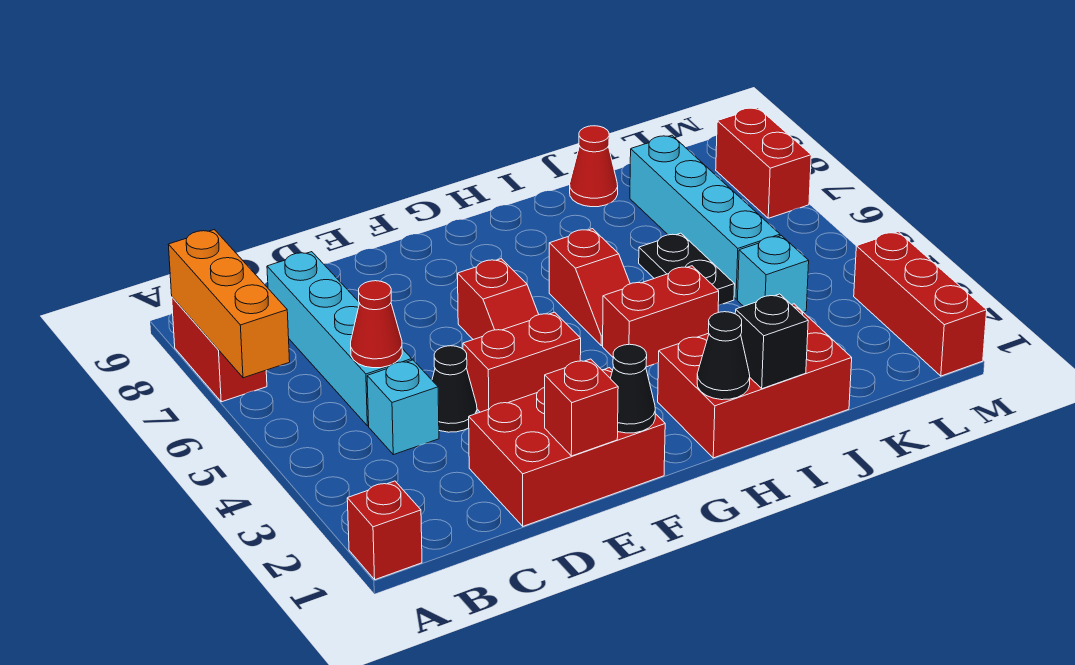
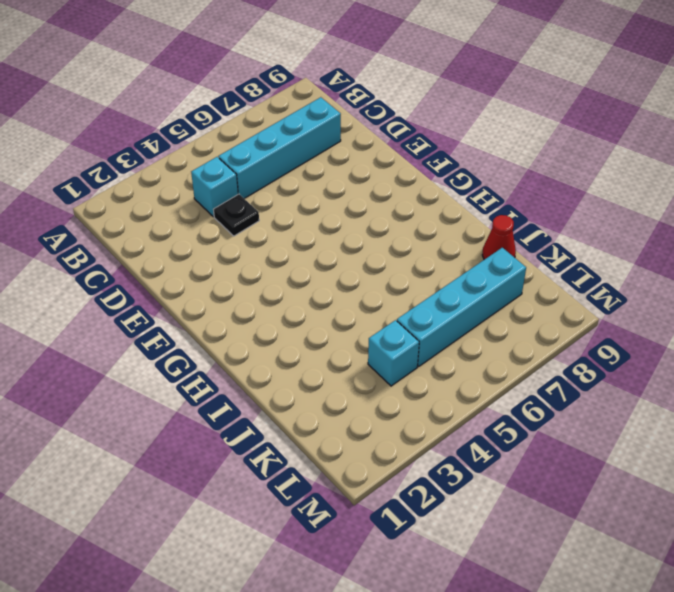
black plate D4 level 1 -> black cone D4 level 1
none -> red brick A1 level 1
none -> red brick A7:A8 level 1
none -> red brick D1:F2 level 1

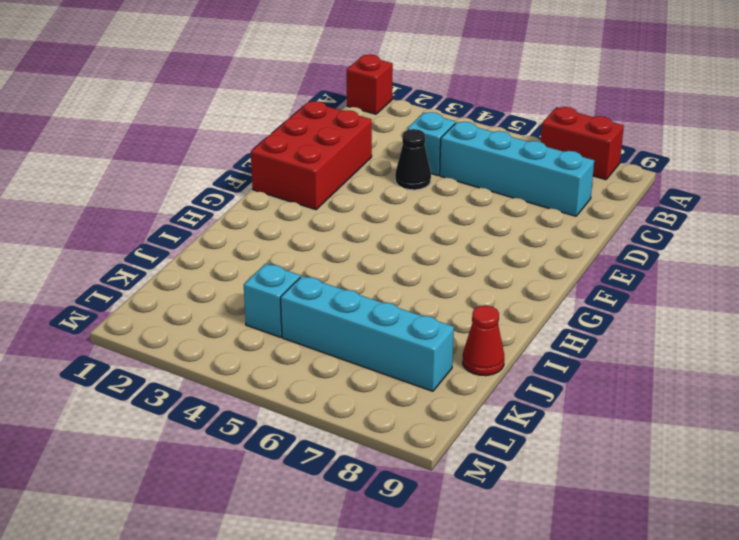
none -> red brick E4:F4 level 1
none -> red slope F5:F6 level 1 top 6
none -> red brick H1:J2 level 1

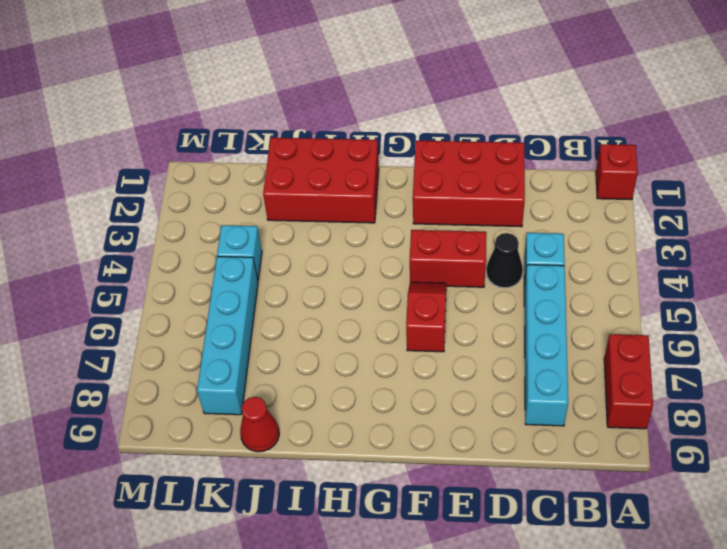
none -> red brick H4:I4 level 1
none -> red slope H5:H6 level 1 top 6
none -> black plate J5:J6 level 1

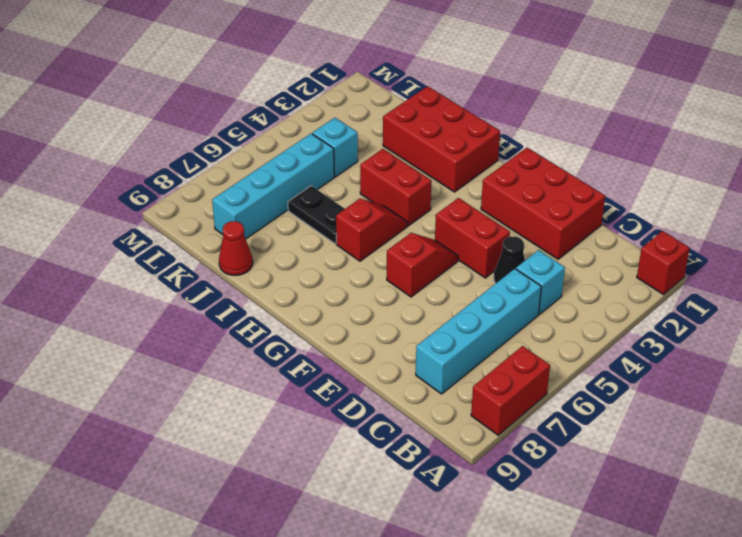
black plate I6:J6 level 1 -> black plate J5:J6 level 1
none -> red brick M1:M3 level 1
none -> red brick M7:M8 level 1
none -> orange brick A6:A8 level 2

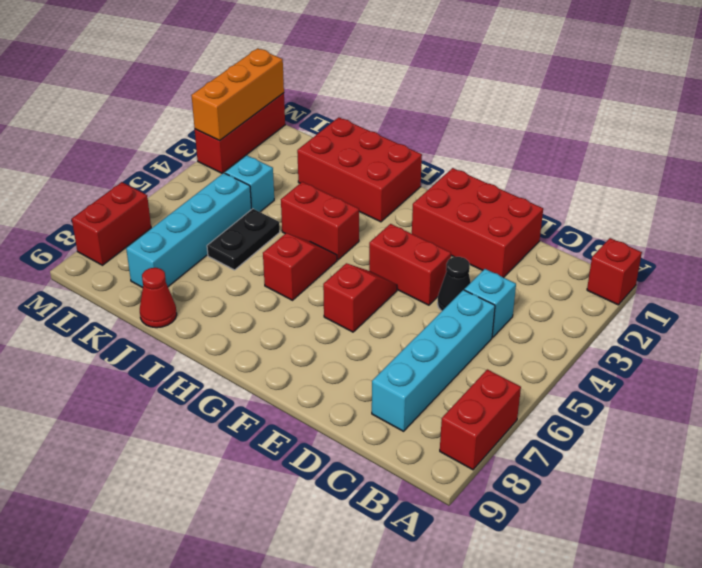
orange brick M1:M3 level 2 -> orange brick A6:A8 level 2
none -> red cone C5 level 2
none -> red brick E1 level 2
none -> black cone F1 level 2

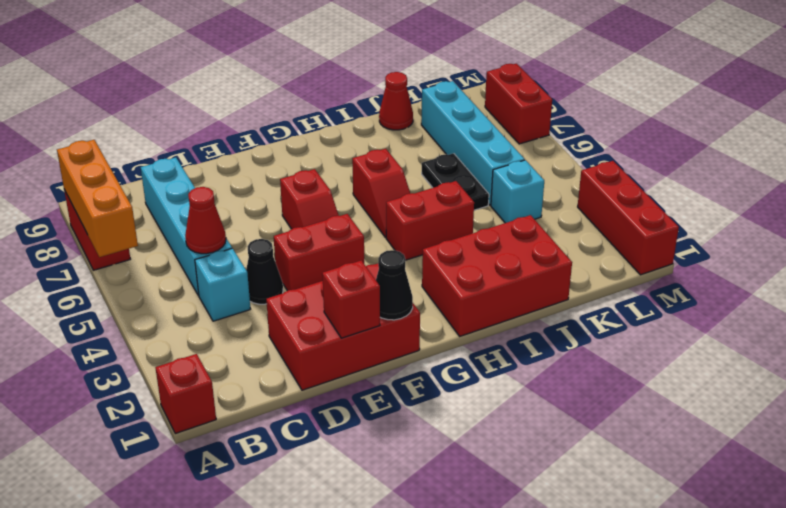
none -> black cone H1 level 2
none -> black brick I1 level 2

